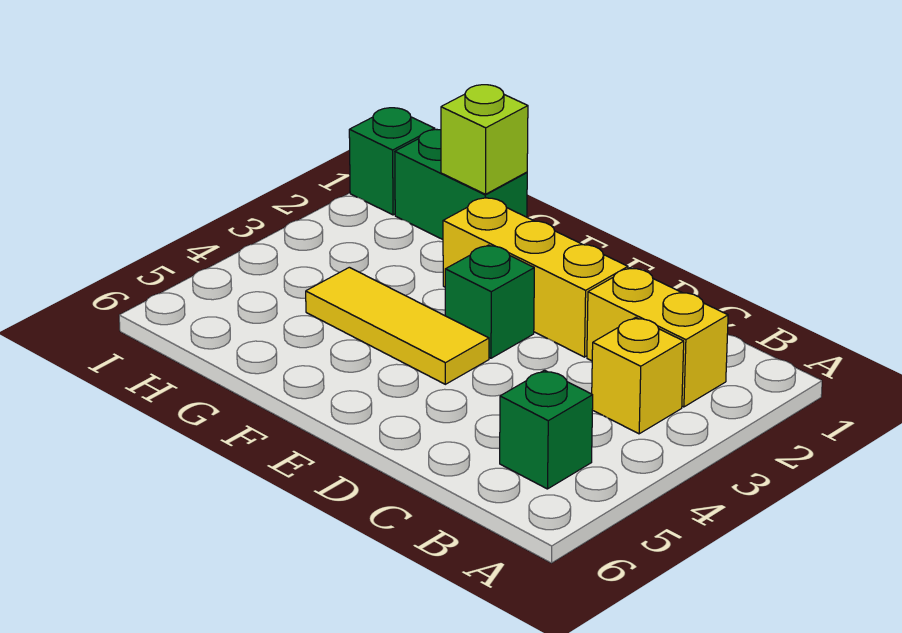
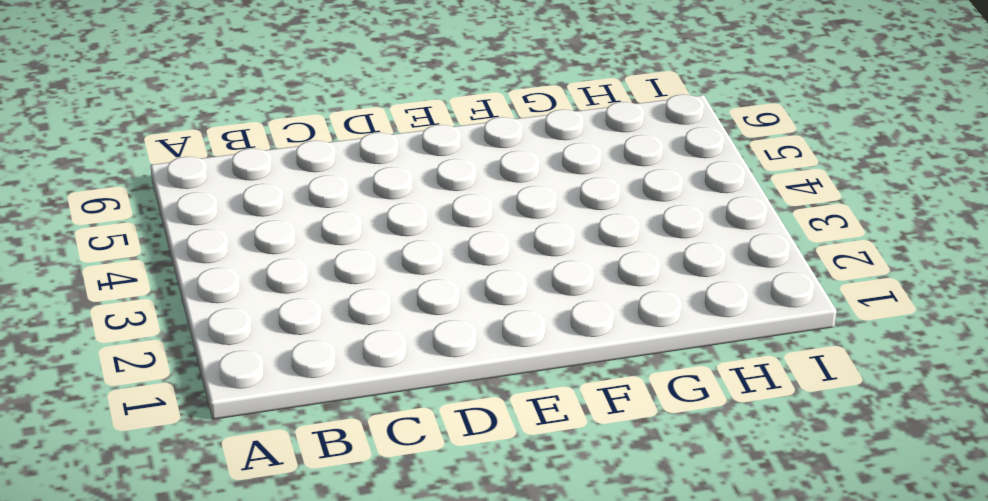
none -> yellow brick B2:C2 level 1
none -> yellow brick B3 level 1

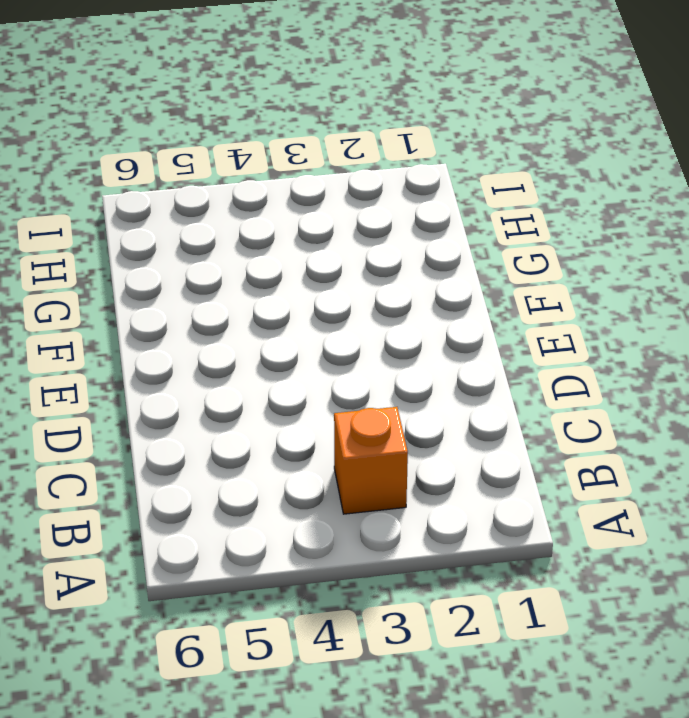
orange brick B3 level 1 -> yellow brick B3 level 1
none -> yellow brick B2:C2 level 1
none -> green brick B5 level 1

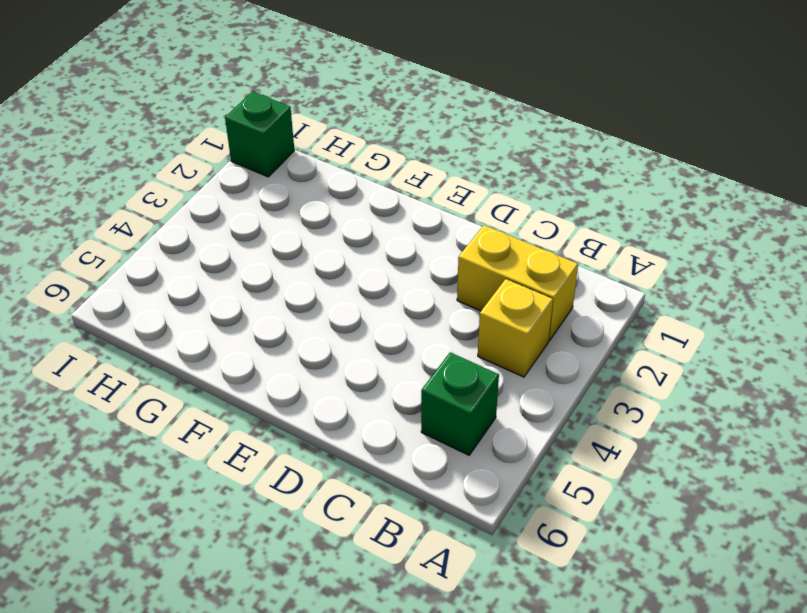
none -> yellow brick D2:F2 level 1
none -> green brick E3 level 1

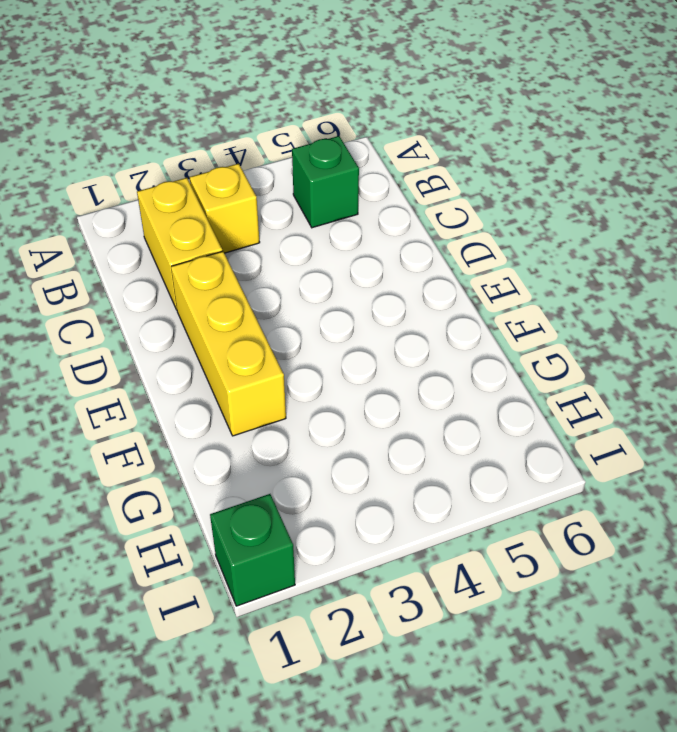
none -> green brick E3 level 1
none -> yellow tile E4:G4 level 1

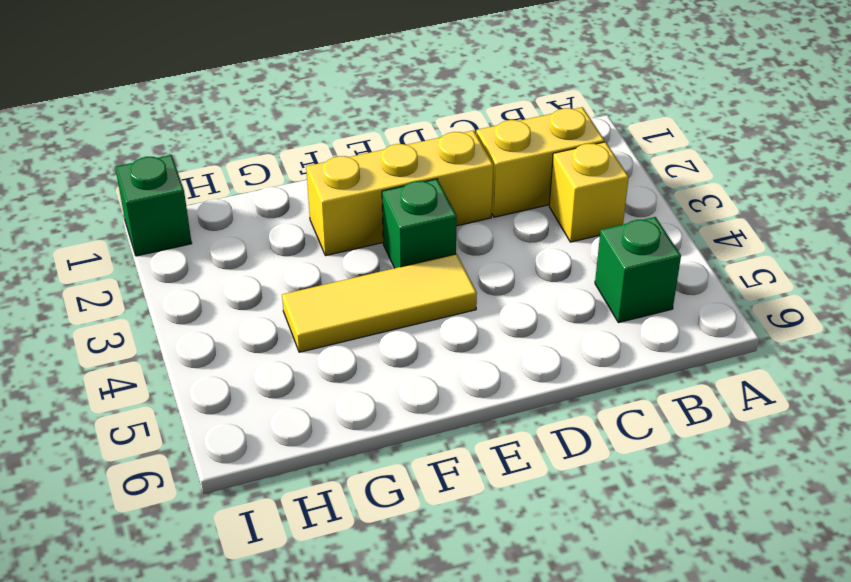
none -> green brick G1:H1 level 1
none -> lime brick G1 level 2

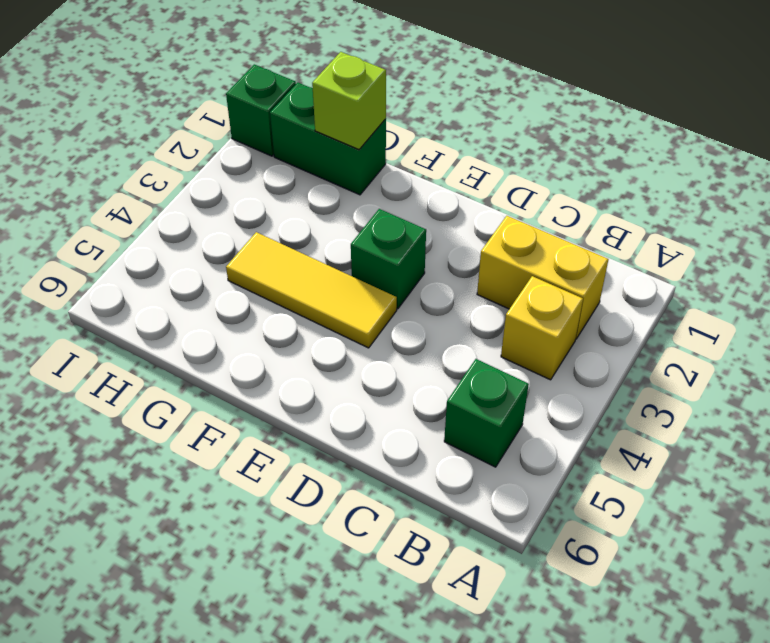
none -> yellow brick D2:F2 level 1

